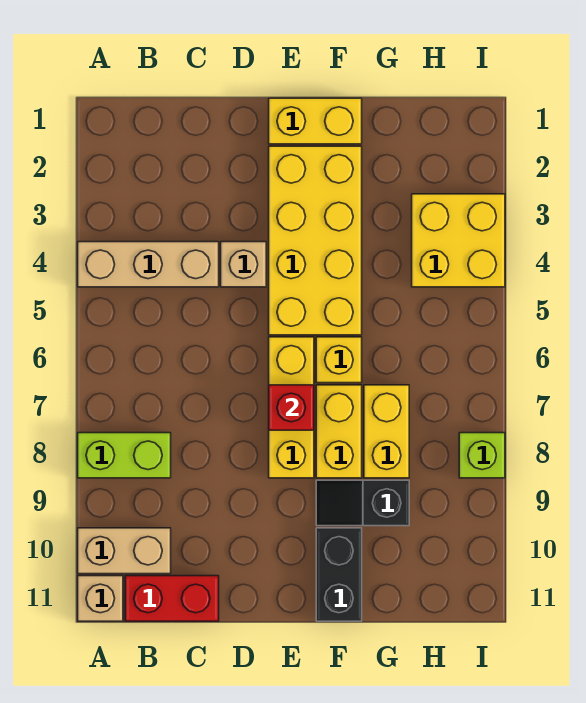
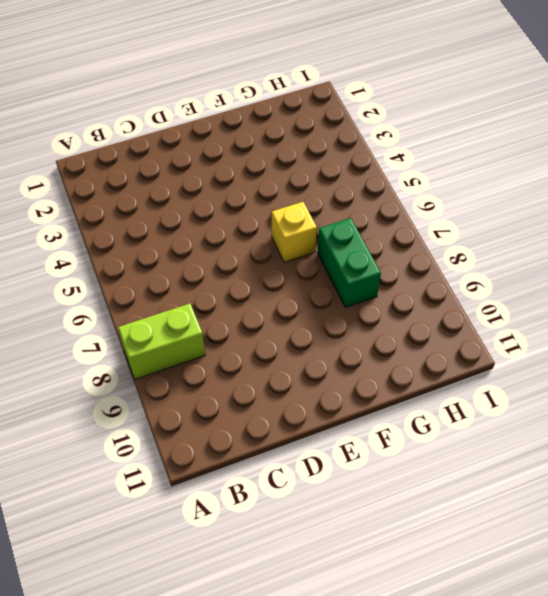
green brick G7:G8 level 1 -> yellow brick G7:G8 level 1
none -> tan brick A4:C4 level 1
none -> tan brick A10:B10 level 1
none -> tan brick A11 level 1

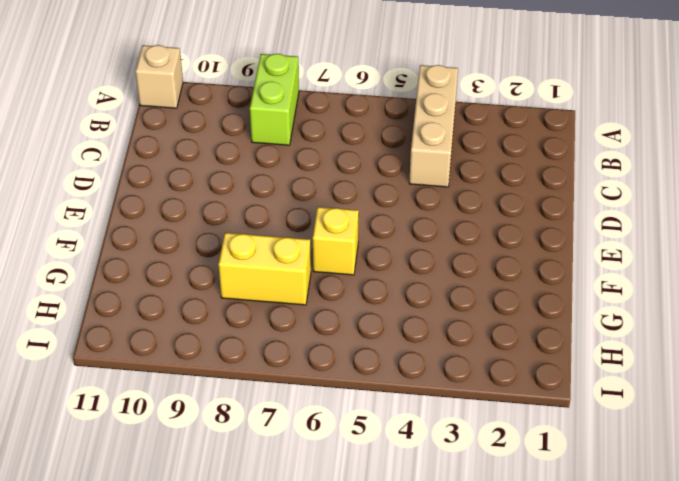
none -> tan brick A10:B10 level 1
none -> red brick B11:C11 level 1
none -> tan brick D4 level 1

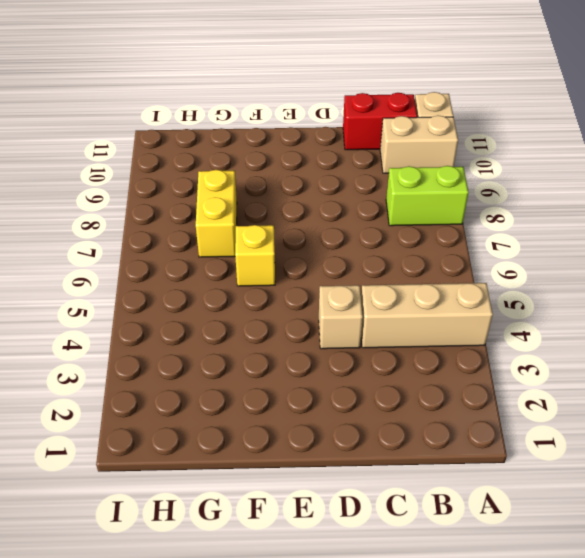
none -> yellow brick E1:F1 level 1
none -> yellow brick E2:F5 level 1
none -> yellow brick E6:E8 level 1

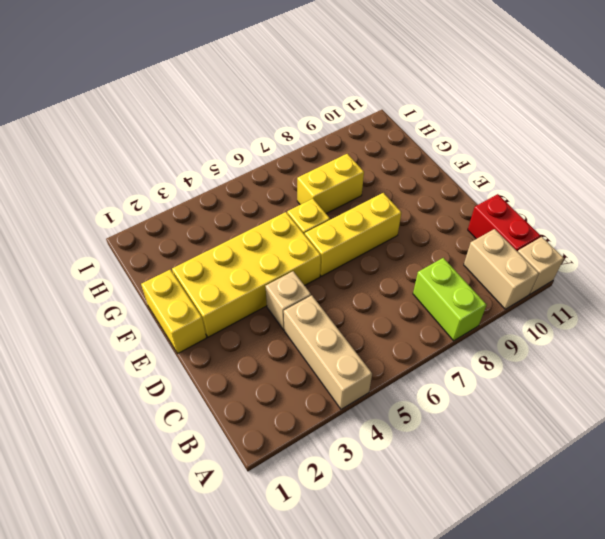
none -> yellow brick F7:F8 level 1
none -> black slope F9:G9 level 1 top G
none -> black brick F10:F11 level 1

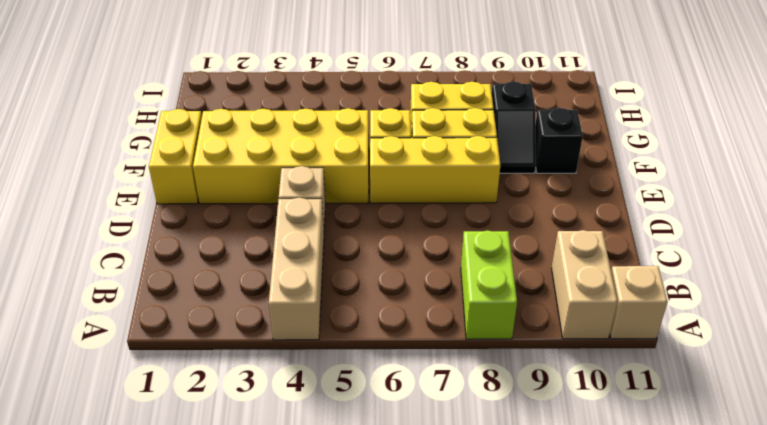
black brick F10 level 1 -> black brick F10:F11 level 1
none -> red brick B11:C11 level 1
none -> yellow brick H3:I4 level 1
none -> lime brick I8 level 1

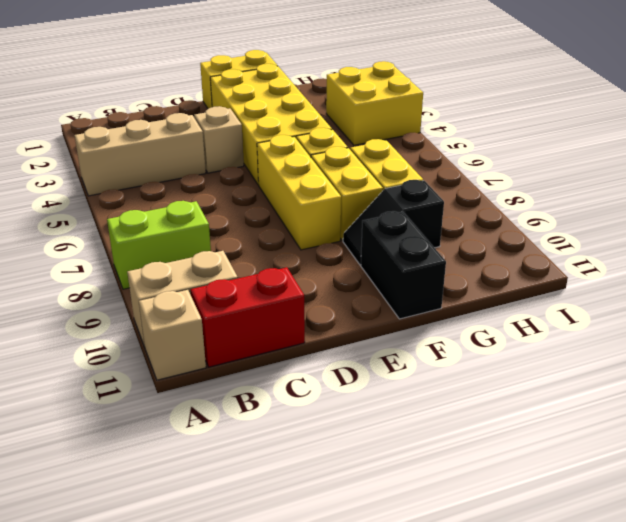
none -> lime brick I8 level 1
none -> red brick E7 level 2

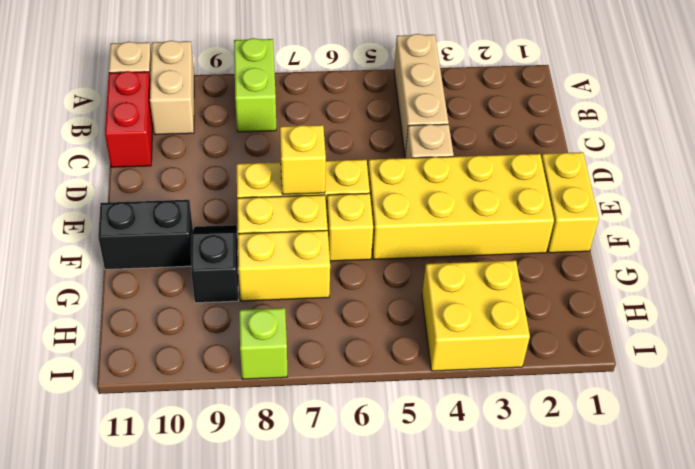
yellow brick E7 level 2 -> red brick E7 level 2

